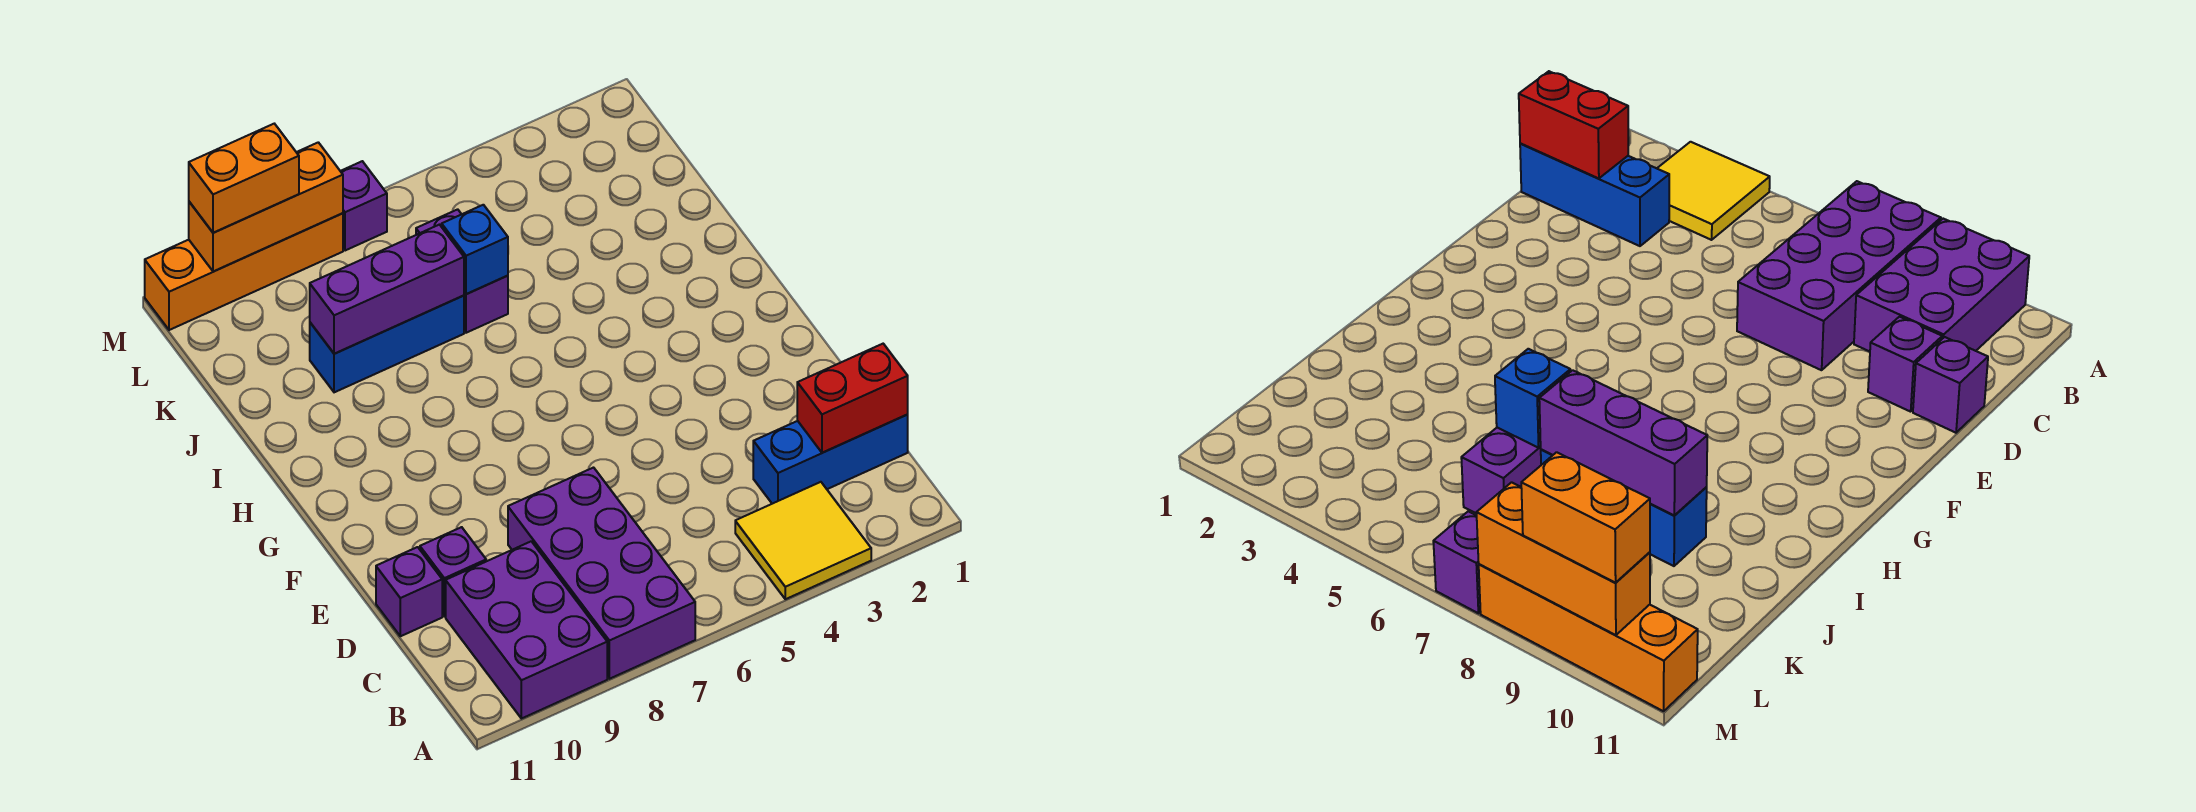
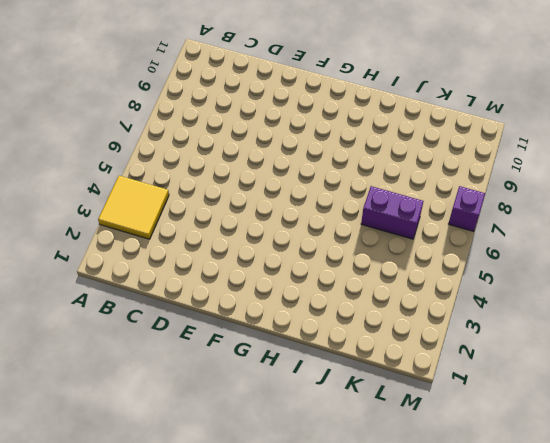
none -> purple brick A7:D8 level 1
none -> purple brick A9:C10 level 1
none -> blue brick C1:C3 level 1

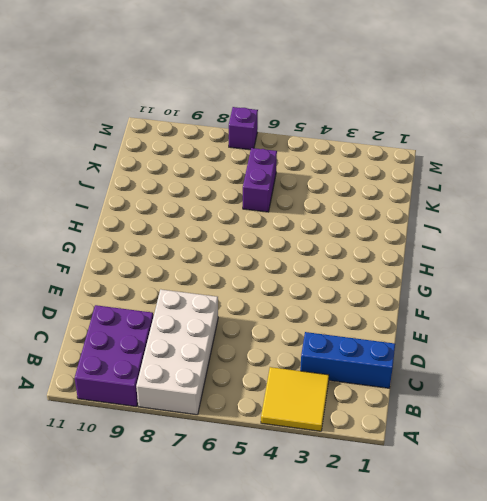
white brick A7:D8 level 1 -> purple brick A7:D8 level 1
none -> purple brick D10 level 1
none -> purple brick D11 level 1
none -> blue brick J7:J9 level 1

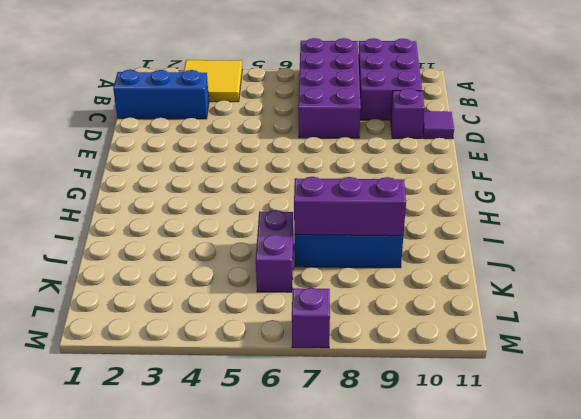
purple tile D11 level 1 -> purple brick D11 level 1
none -> orange brick M8:M11 level 1
none -> red brick C1:C2 level 2
none -> blue brick J6 level 2

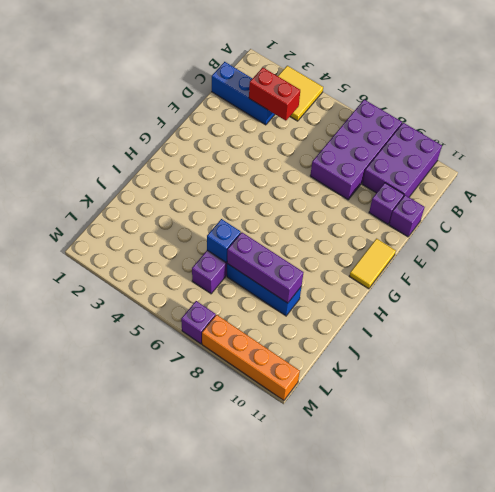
red brick C3:C4 level 2 -> red brick C1:C2 level 2
yellow tile F11:G11 level 1 -> none
none -> orange brick M8:M10 level 2
none -> orange brick M9:M10 level 3

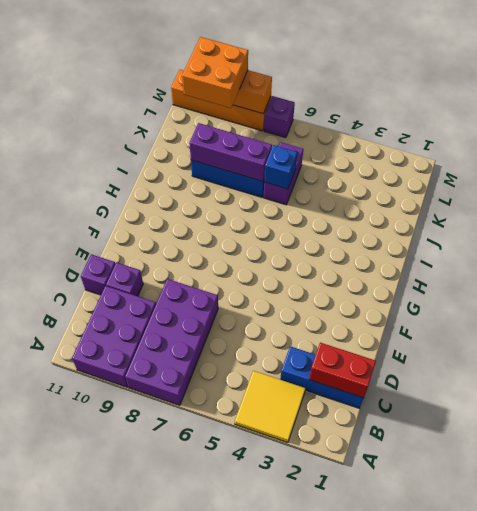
orange brick L9:M10 level 3 -> orange brick M9:M10 level 3

